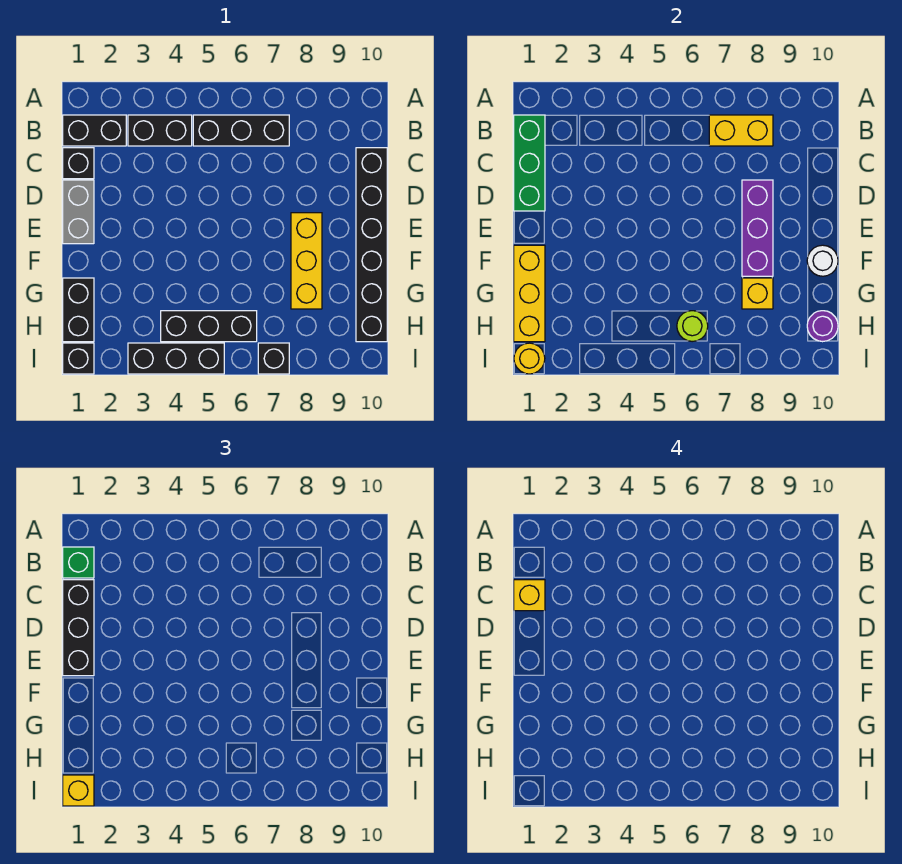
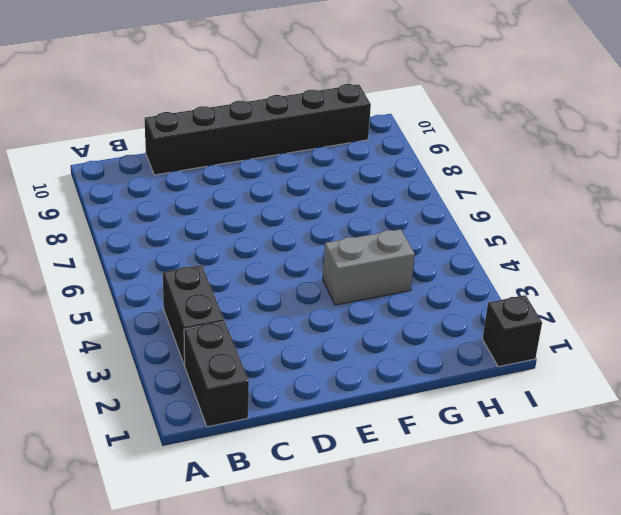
grey brick F4:G4 level 1 -> grey brick D1:E1 level 1
none -> black brick B5:B7 level 1
none -> black brick C1 level 1
none -> yellow brick E8:G8 level 1

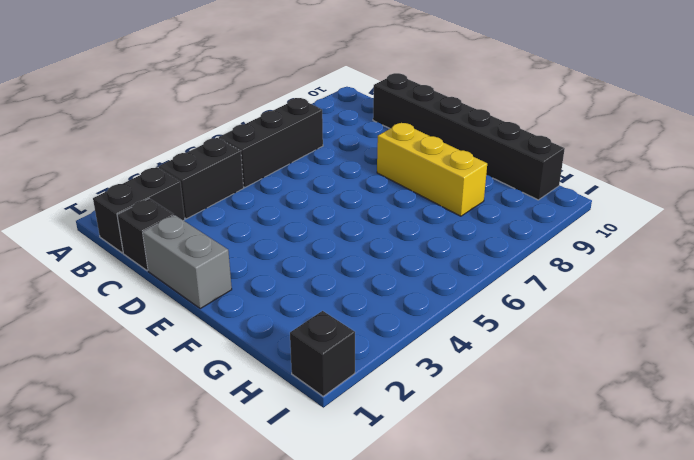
none -> black brick G1:H1 level 1
none -> black brick H4:H6 level 1
none -> black brick I3:I5 level 1

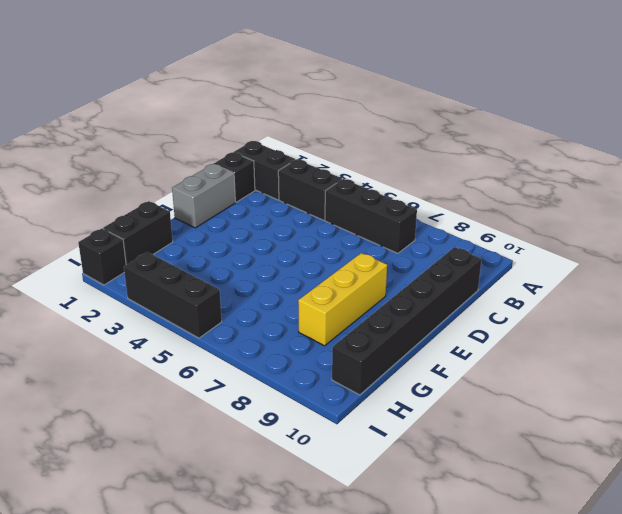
none -> black brick H4:H6 level 1
none -> black brick I7 level 1
none -> green brick B1:D1 level 2

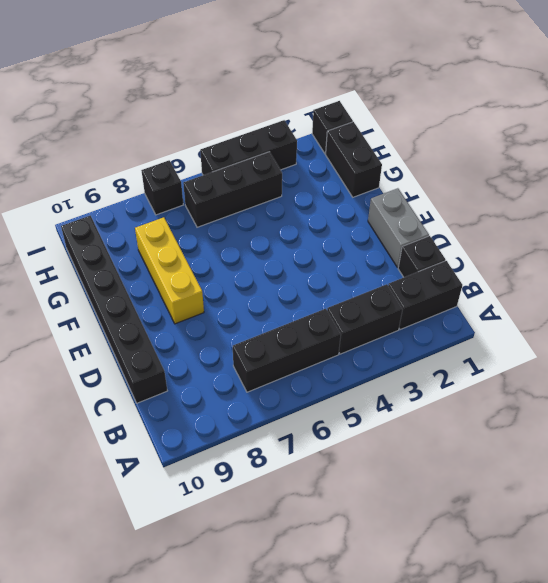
none -> green brick B1:D1 level 2
none -> yellow brick B7:B8 level 2
none -> purple brick D8:F8 level 2

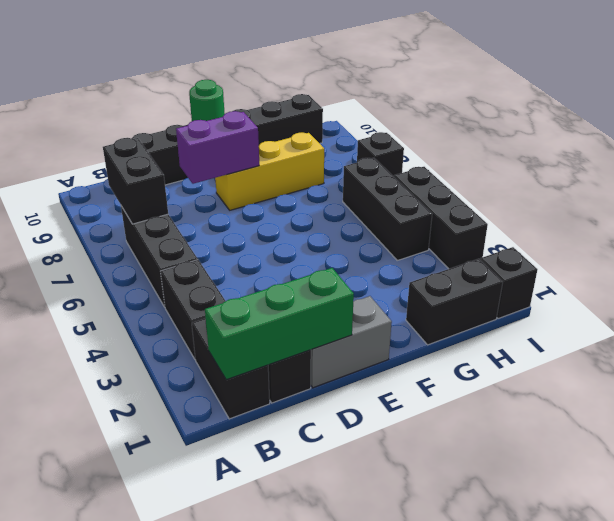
black brick B7:B8 level 2 -> yellow brick B7:B8 level 2
purple brick D8:E8 level 2 -> purple brick D8:F8 level 2
green round brick E10 level 2 -> none
none -> yellow brick F1:H1 level 2
none -> white round brick F10 level 2
none -> yellow brick G8 level 2

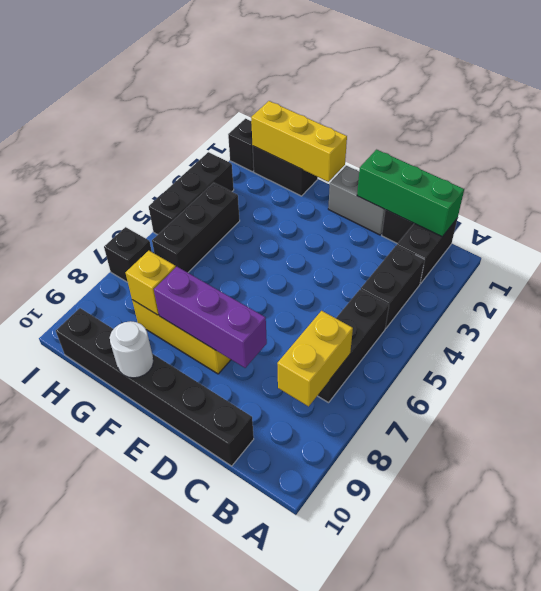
none -> lime round brick H6 level 2
none -> purple round brick H10 level 2
none -> yellow round brick I1 level 2

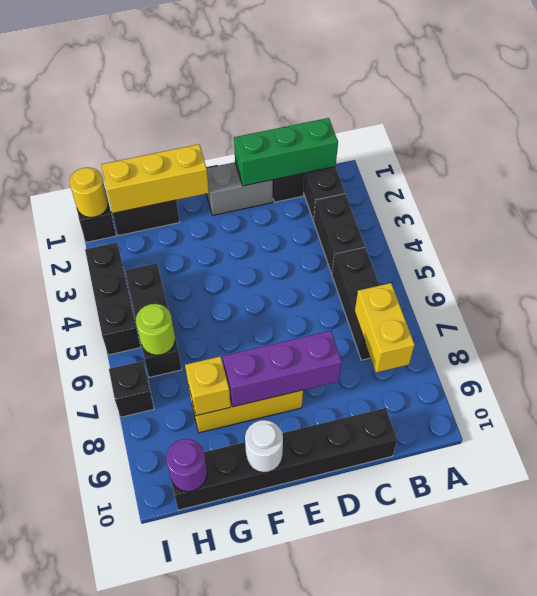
none -> green brick B1 level 3
none -> black brick C1:E1 level 3
none -> yellow brick I1 level 3

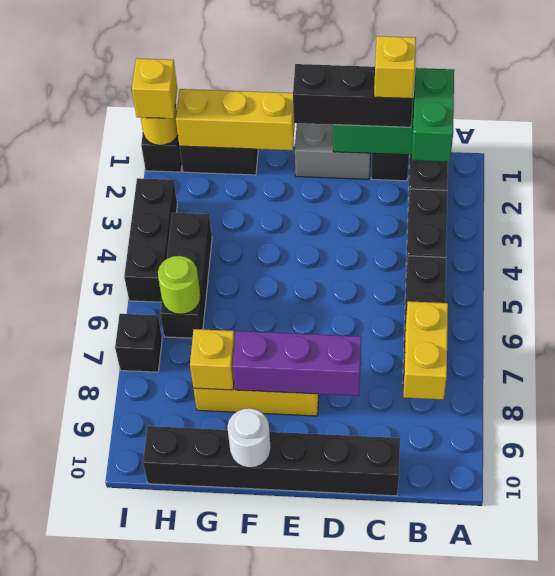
green brick B1:B2 level 3 -> green brick B1 level 3
none -> purple round brick H10 level 2

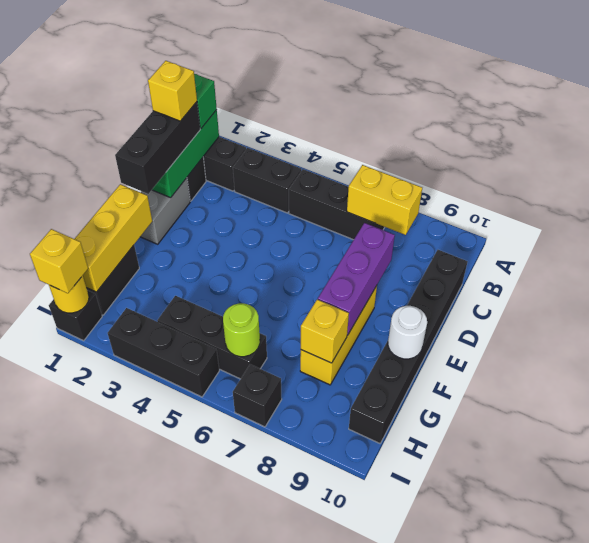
none -> purple round brick H10 level 2

